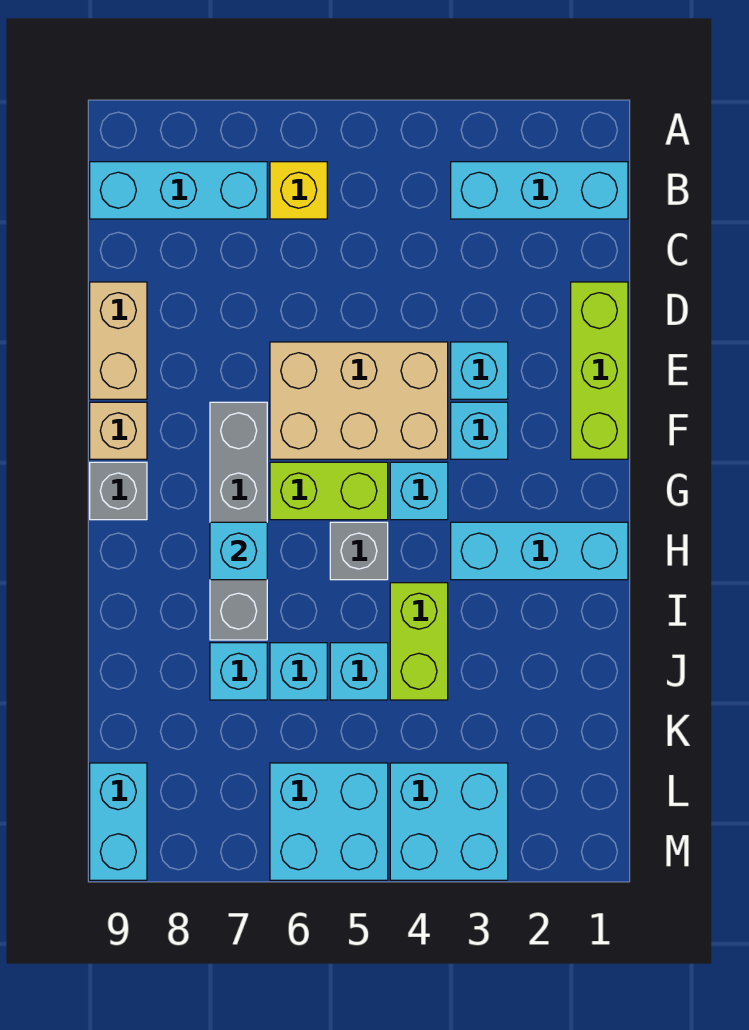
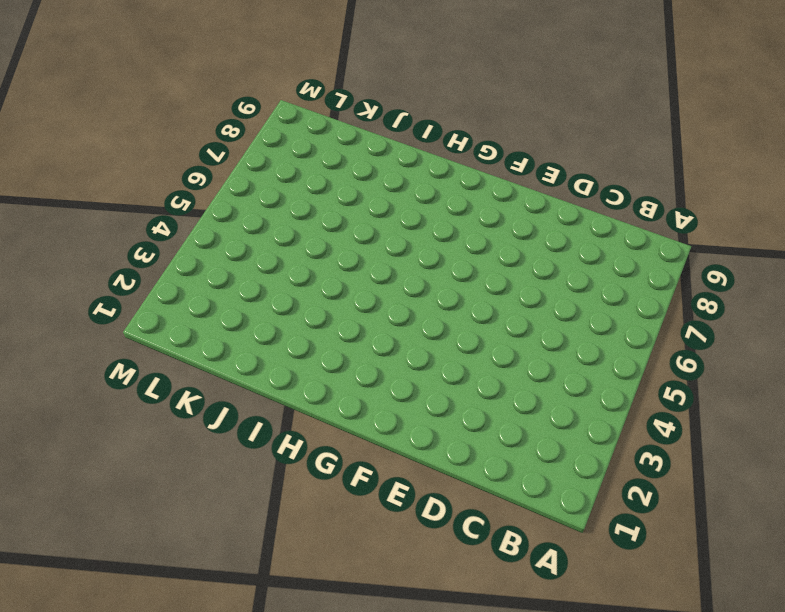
none -> cyan brick B1:B3 level 1
none -> yellow brick B6 level 1
none -> cyan brick B7:B9 level 1

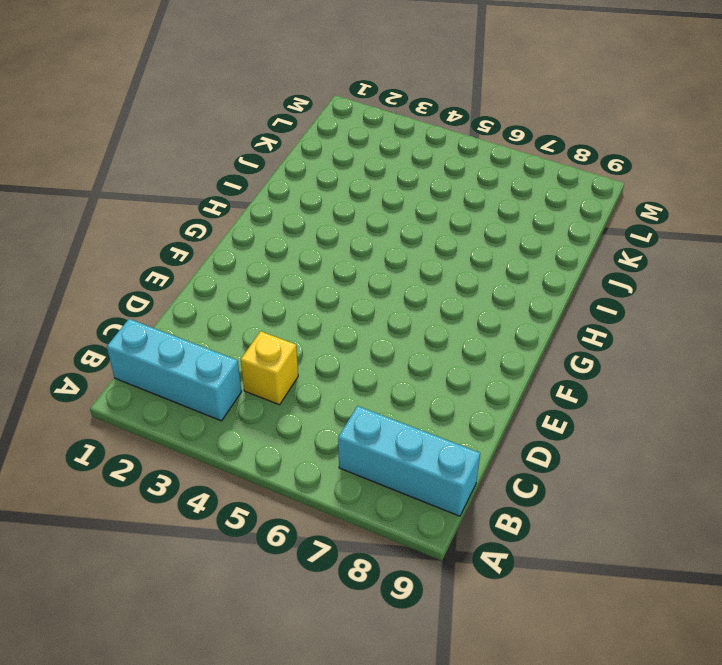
yellow brick C4 level 1 -> yellow brick B6 level 1
none -> lime brick D1:F1 level 1
none -> tan brick D9:E9 level 1
none -> cyan brick E3 level 1

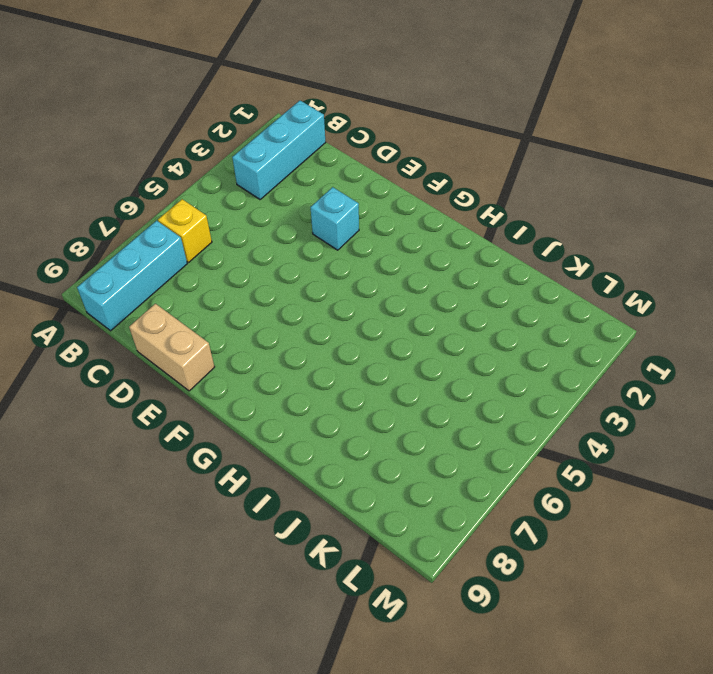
none -> lime brick D1:F1 level 1
none -> tan brick E4:F6 level 1
none -> cyan brick F3 level 1

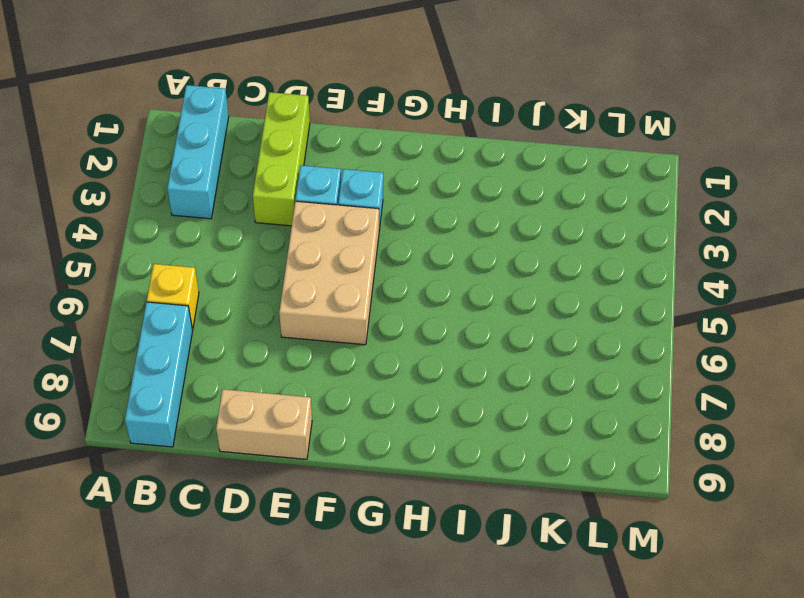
lime brick D1:D3 level 1 -> lime brick D1:F1 level 1
none -> grey brick F7:I7 level 1
none -> tan brick F9 level 1
none -> cyan brick G4 level 1

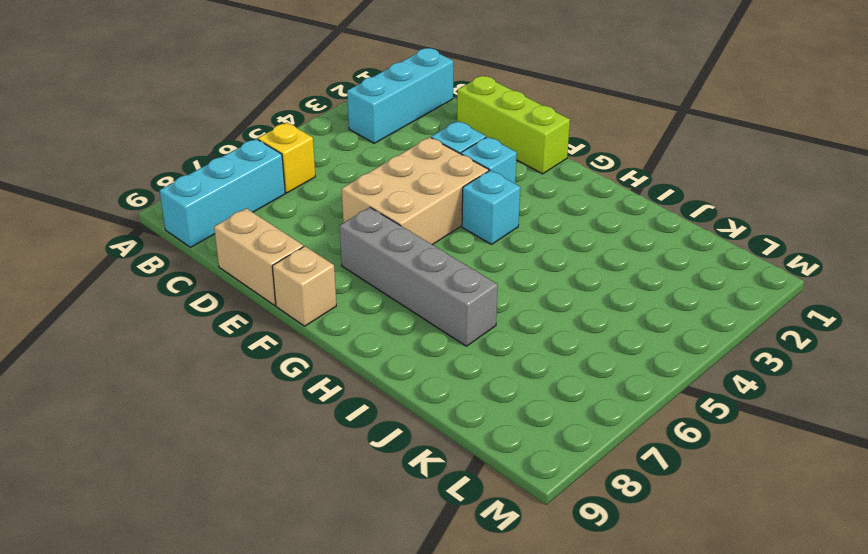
none -> lime brick G5:G6 level 1
none -> grey brick G9 level 1
none -> cyan brick H1:H3 level 1

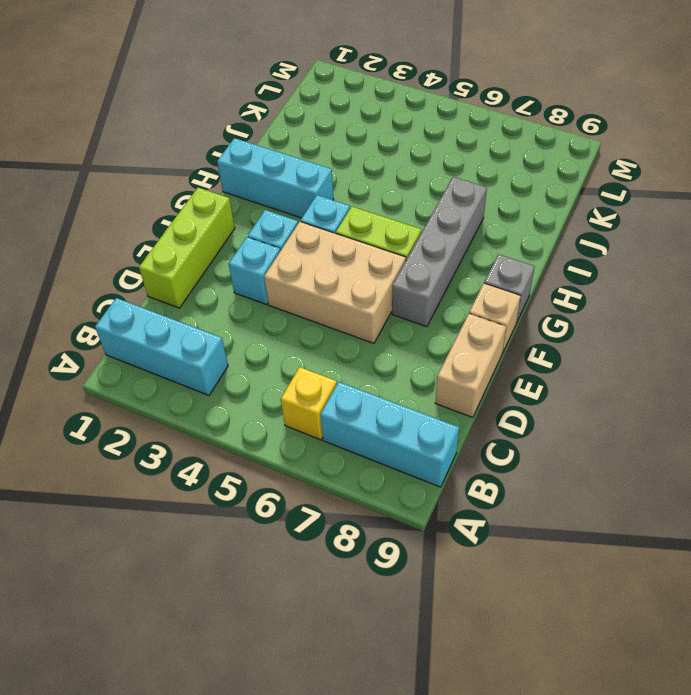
none -> grey brick H5 level 1
none -> lime brick I4:J4 level 1
none -> cyan brick J5 level 1

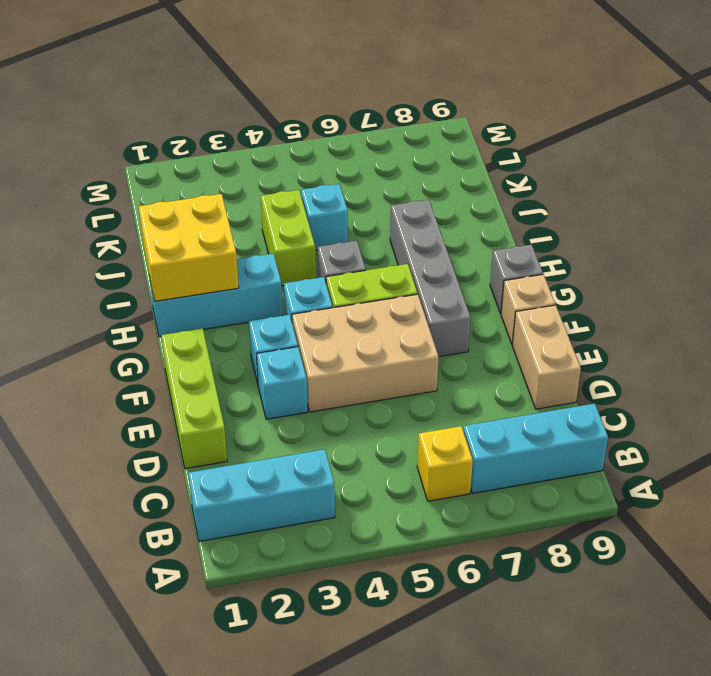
yellow brick H1:I2 level 2 -> none
none -> cyan brick J6 level 1
none -> cyan brick J7 level 1
none -> cyan brick L3:M4 level 1

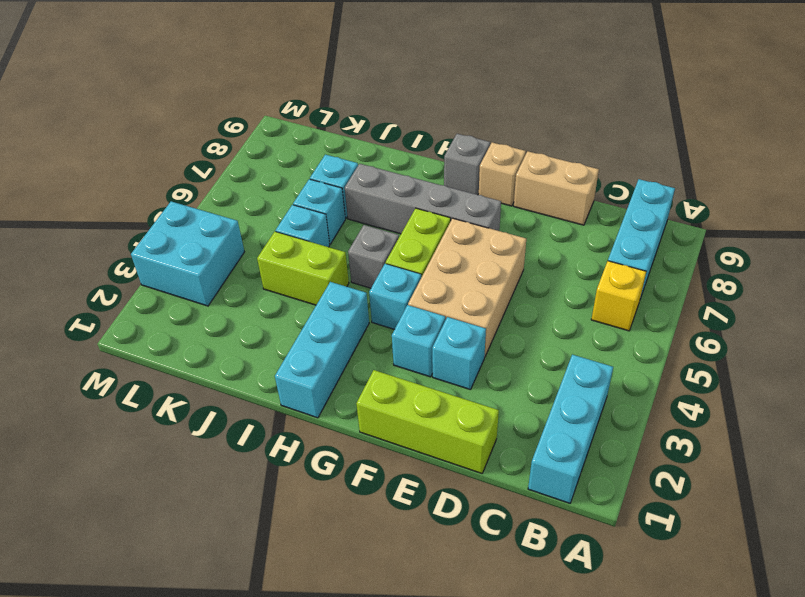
none -> cyan brick L5:M6 level 1
none -> cyan brick L9:M9 level 1
none -> cyan brick H7 level 2

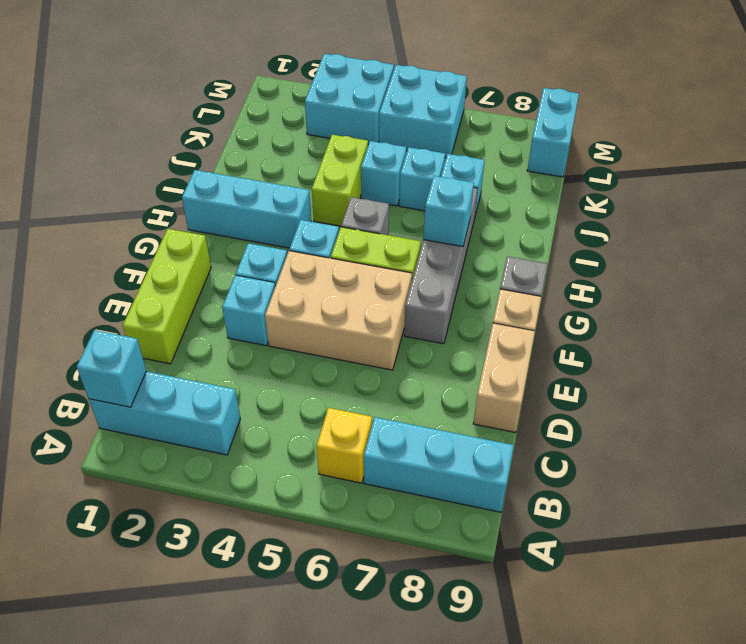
cyan brick B1 level 2 -> none

